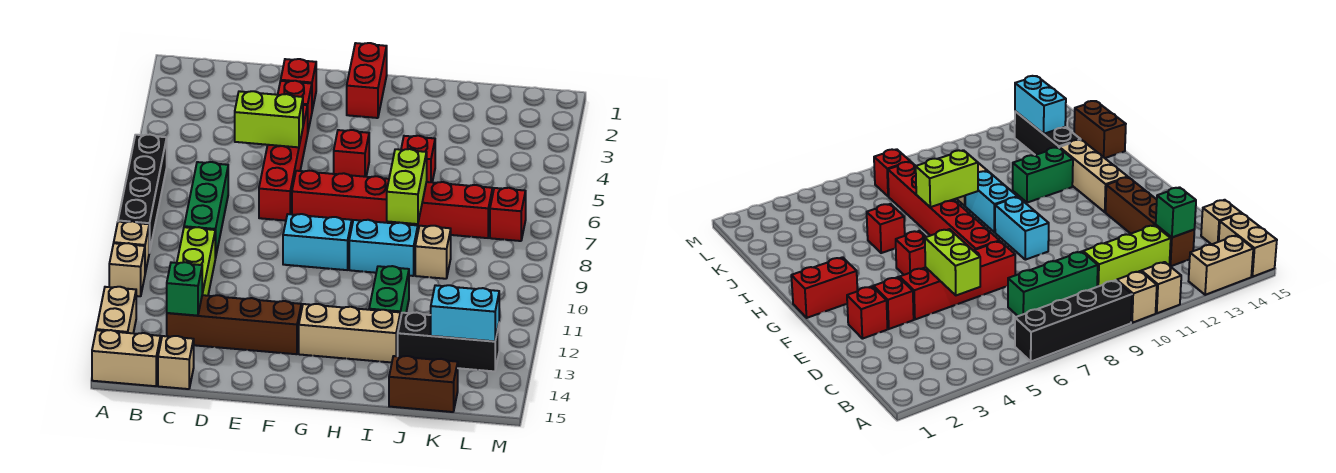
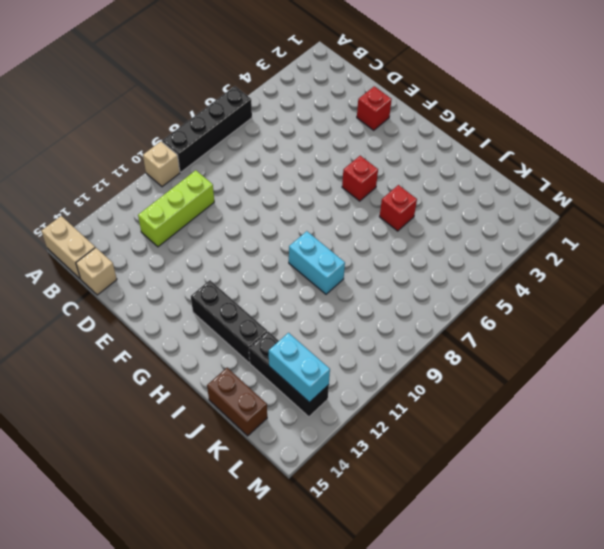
black brick G13:I13 level 1 -> tan brick G13:I13 level 1
none -> tan brick A11 level 1
none -> tan brick A13:A14 level 1
none -> green brick C7:C9 level 1

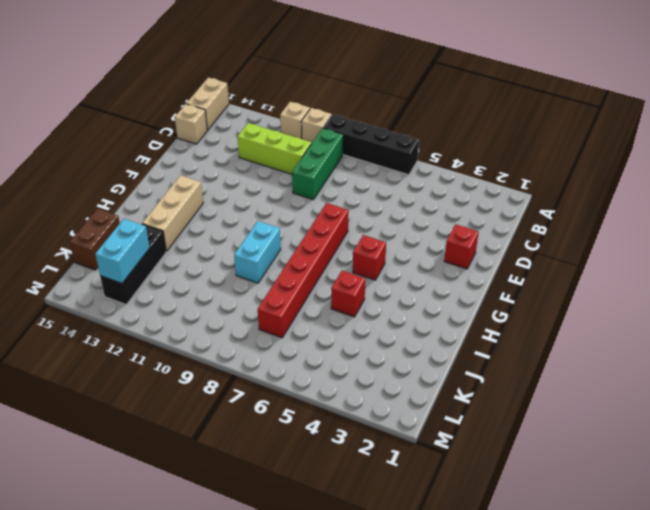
green brick B9:D9 level 1 -> green brick C7:C9 level 1
none -> tan brick A13:A14 level 1
none -> brown brick C13:F13 level 1
none -> red brick E3 level 1

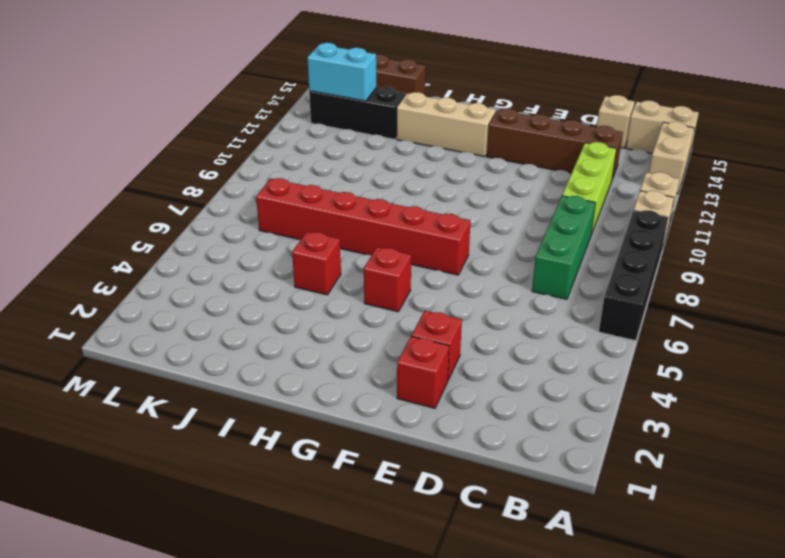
none -> red brick E4:E7 level 1
none -> cyan brick F9:G9 level 1
none -> red brick G1:G2 level 1

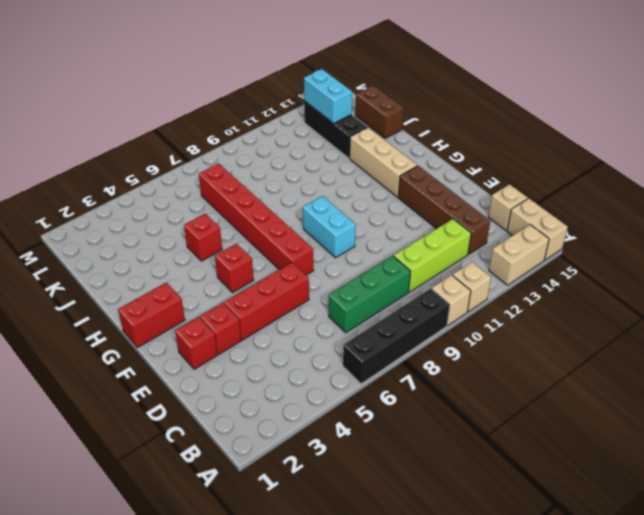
red brick E4:E6 level 1 -> red brick E4:E7 level 1
none -> cyan brick H9:I9 level 1
none -> green brick I11:I12 level 1
none -> tan brick J9 level 1

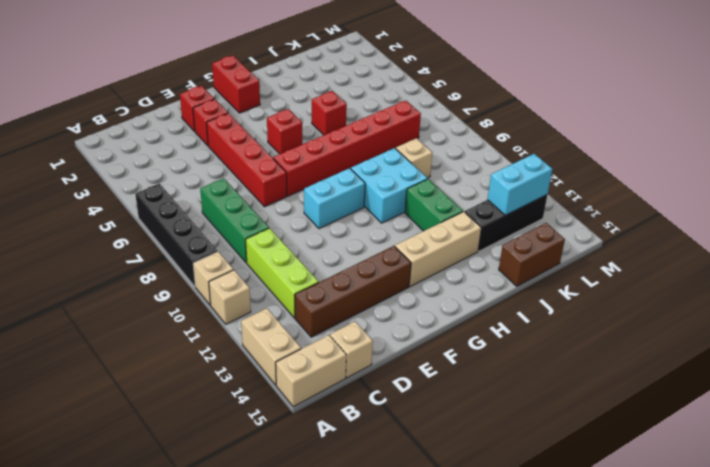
cyan brick H9:I10 level 1 -> cyan brick H9:I9 level 1
none -> red brick L7 level 1
none -> green brick C13 level 2
none -> lime brick D5:E5 level 2

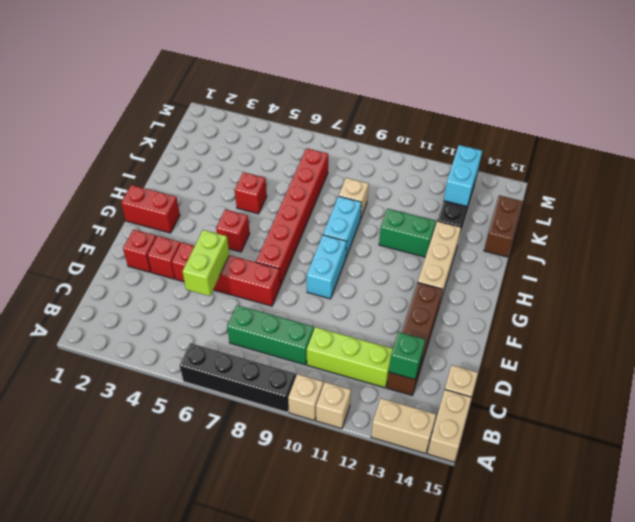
none -> red brick L7 level 1
none -> lime brick I7:I8 level 2

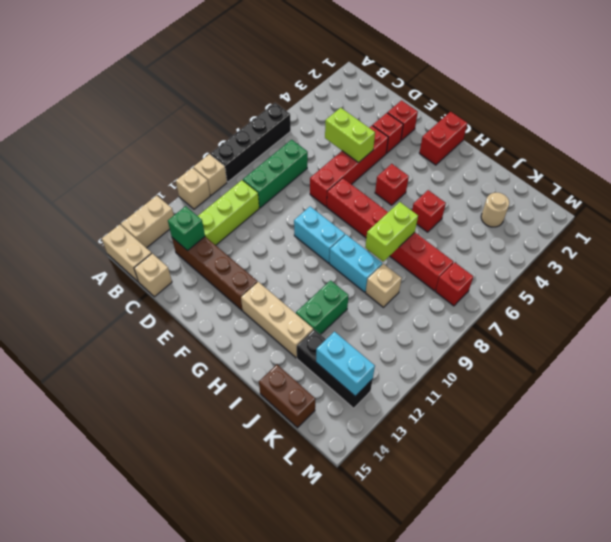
tan round brick K3 level 1 -> none

